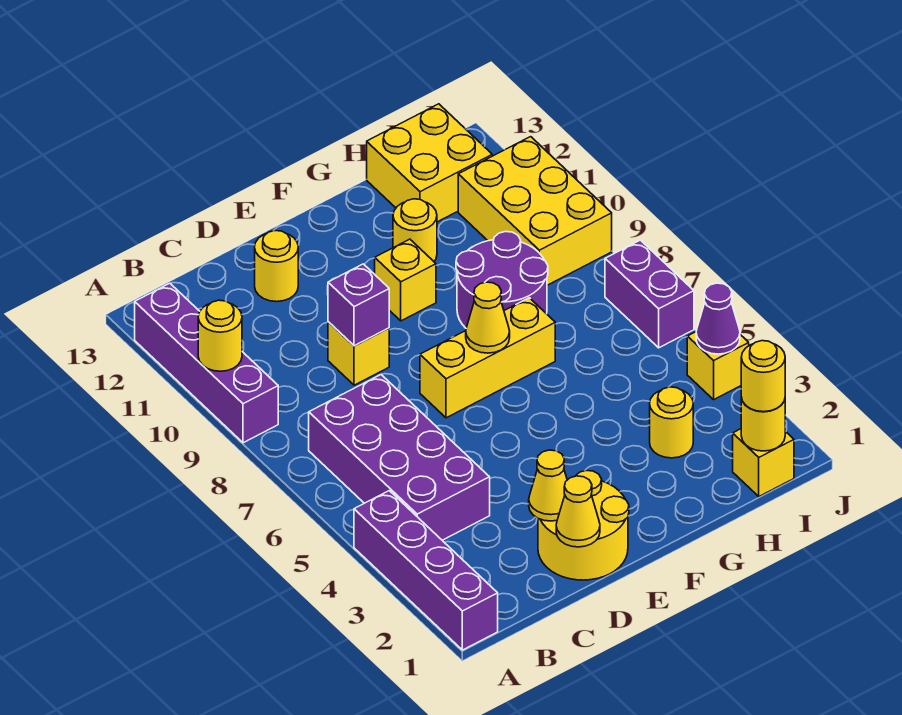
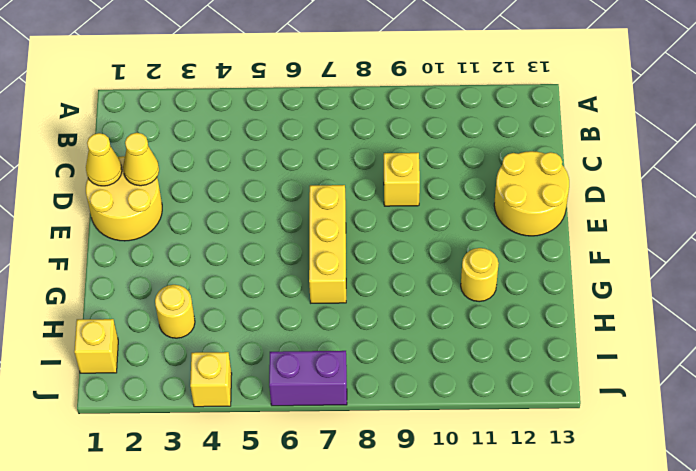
yellow round brick D12:E13 level 1 -> yellow round brick D12 level 1
none -> purple brick A1:A4 level 1
none -> purple brick A9:A12 level 1
none -> purple brick B4:C7 level 1

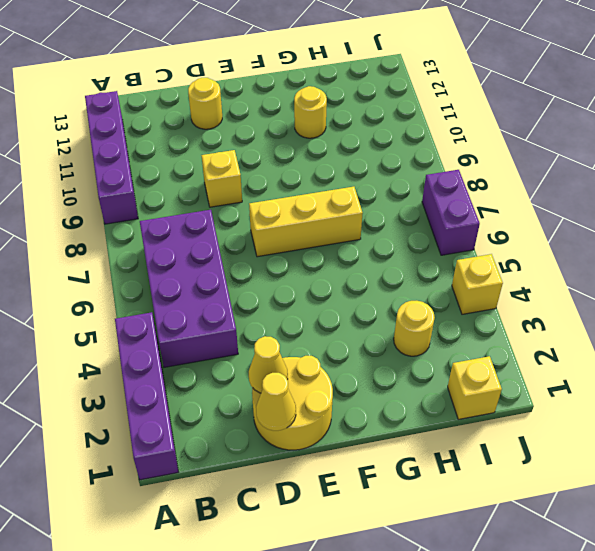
none -> yellow brick F10 level 1
none -> purple round brick G8:H9 level 1
none -> yellow brick H12:I13 level 1

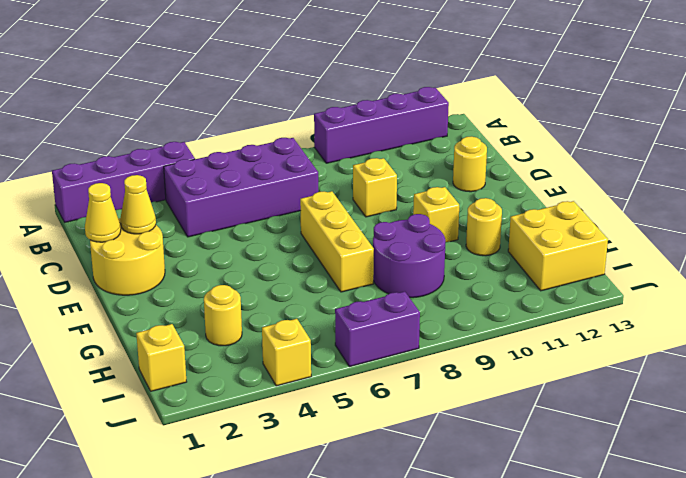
none -> yellow brick I9:J11 level 1
none -> yellow round brick A10 level 2
none -> purple brick D9 level 2

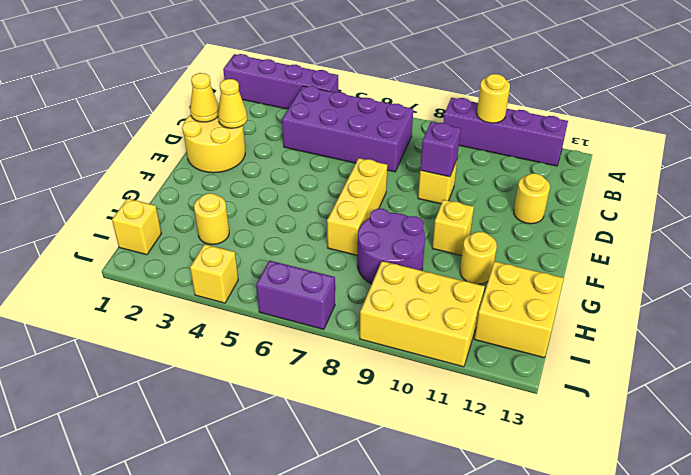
none -> yellow cone F7 level 2
none -> yellow round brick I1 level 2
none -> purple cone J4 level 2

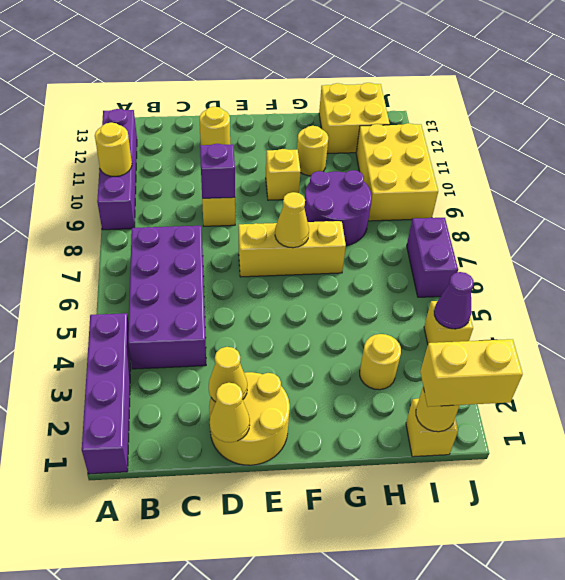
yellow brick I1:J1 level 3 -> yellow round brick I1 level 3

